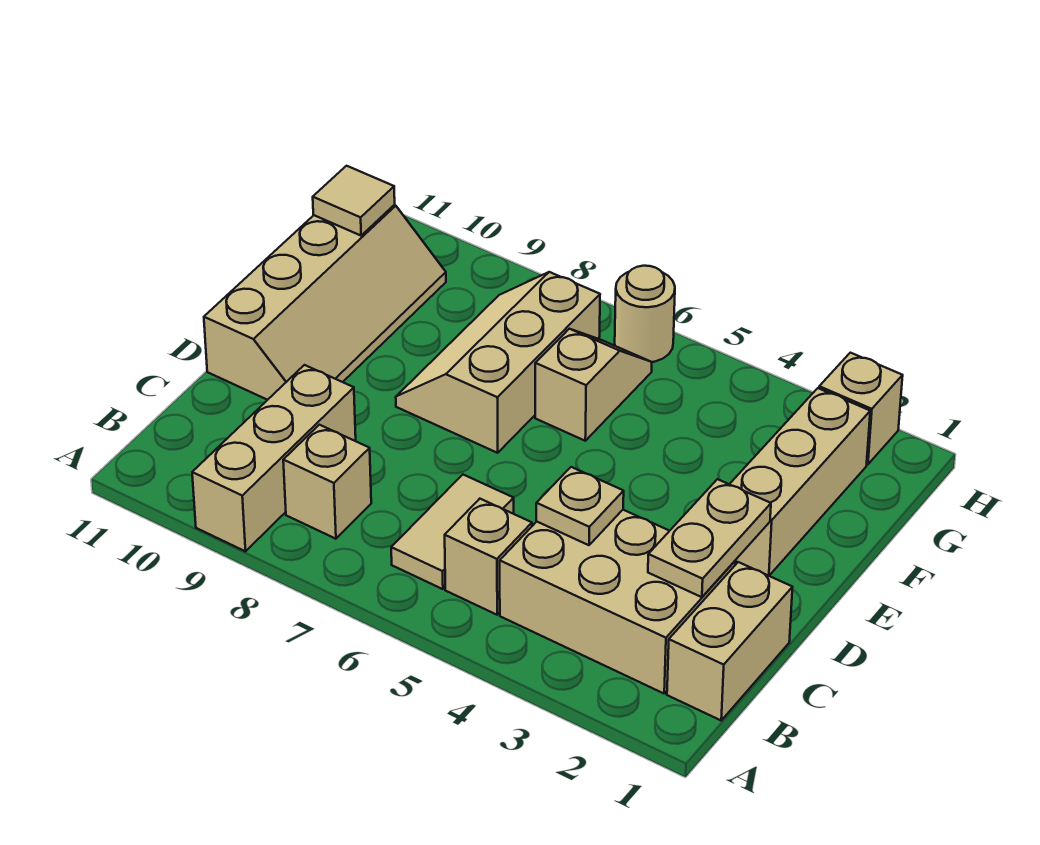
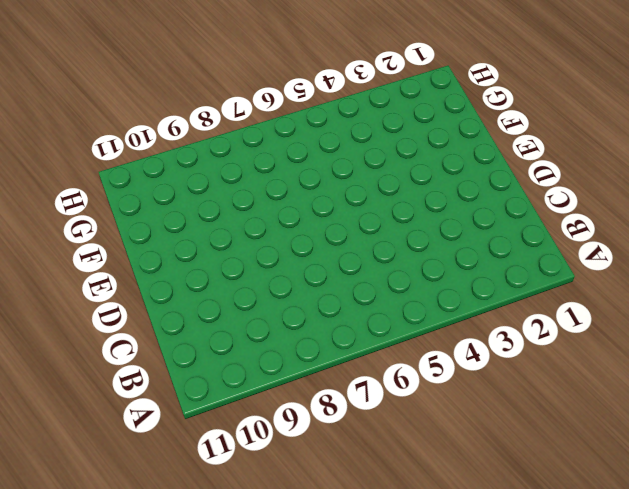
none -> tan brick A9:C9 level 1
none -> tan brick B1:C1 level 1
none -> tan brick B2:C4 level 1

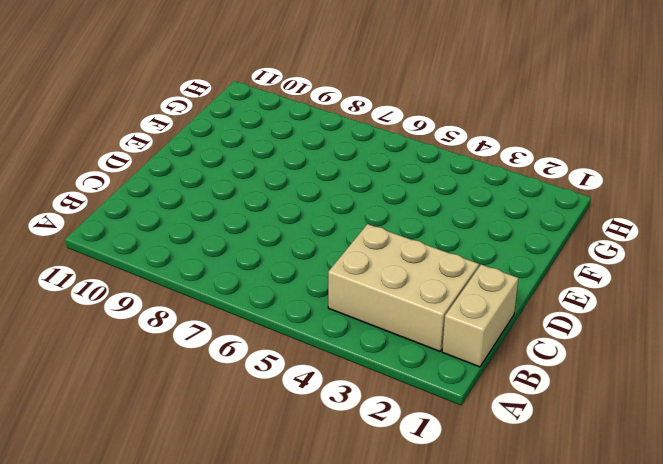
none -> tan brick A9:C9 level 1
none -> tan brick B5 level 1
none -> tan tile B6:C6 level 1

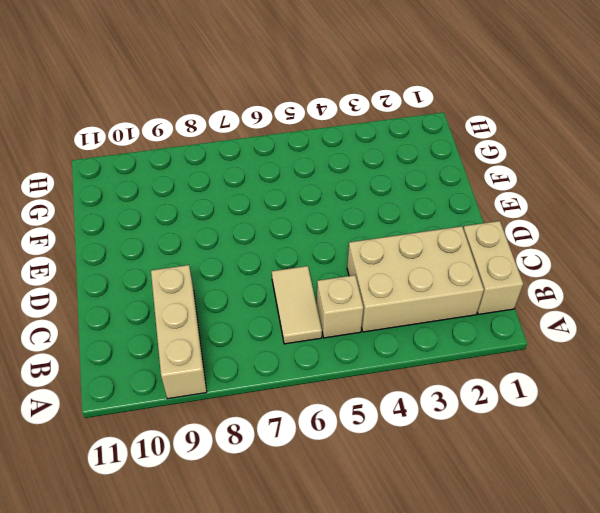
none -> tan brick B8 level 1
none -> tan slope D10:G11 level 1 top 11
none -> tan brick E2:G2 level 1

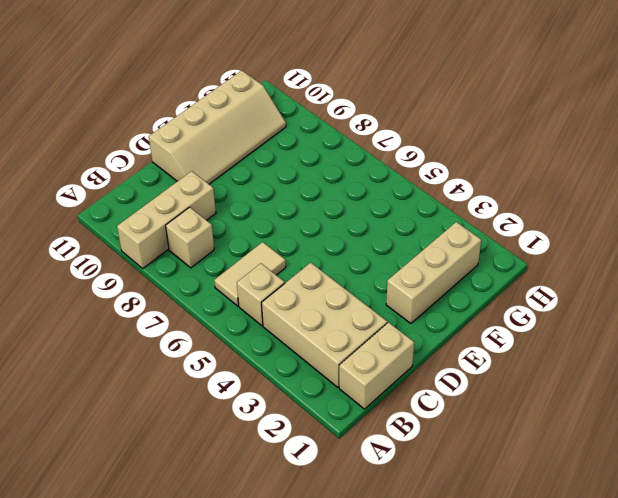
none -> tan slope E7:G8 level 1 top 7
none -> tan slope F6:G6 level 1 top F
none -> tan brick H2 level 1

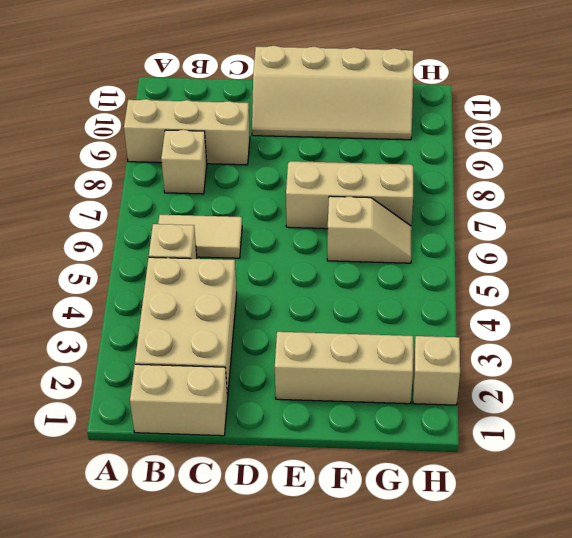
none -> tan round brick H6 level 1
none -> tan plate C2:D2 level 2
none -> tan plate C4 level 2

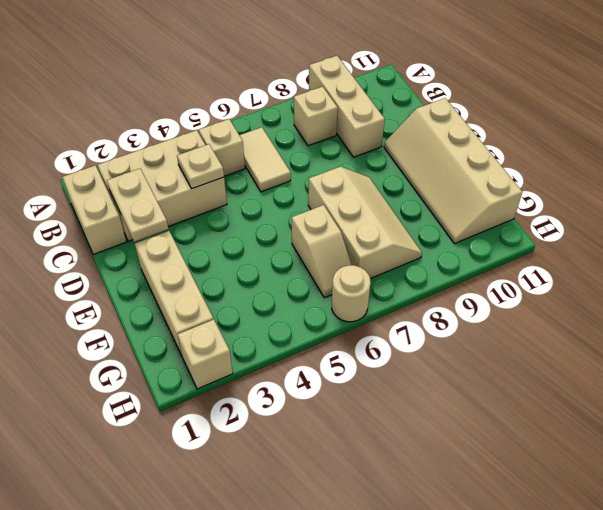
none -> tan tile G11 level 2

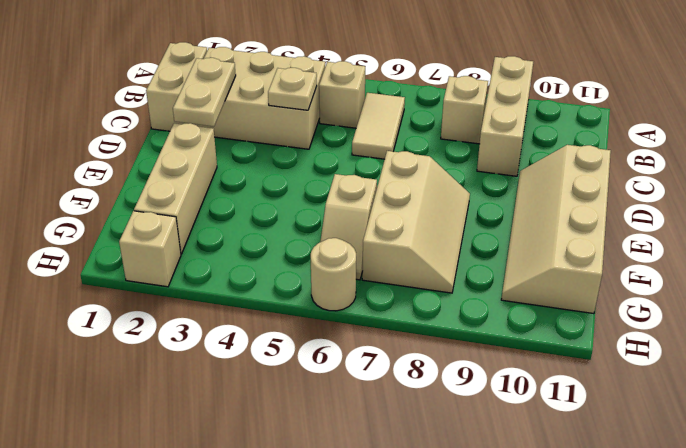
none -> tan tile G11 level 2

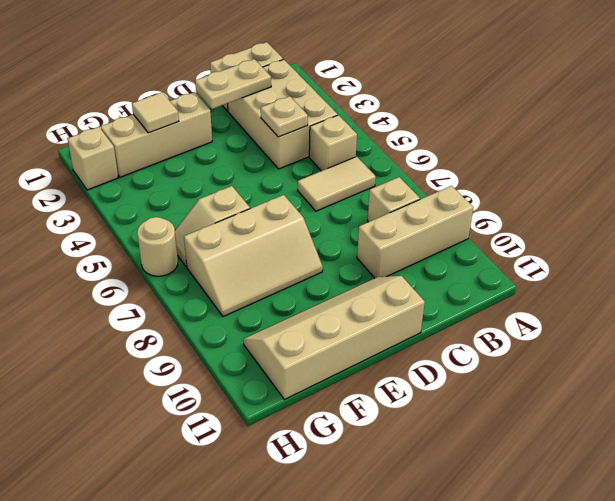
tan tile F2 level 2 -> tan tile G11 level 2

